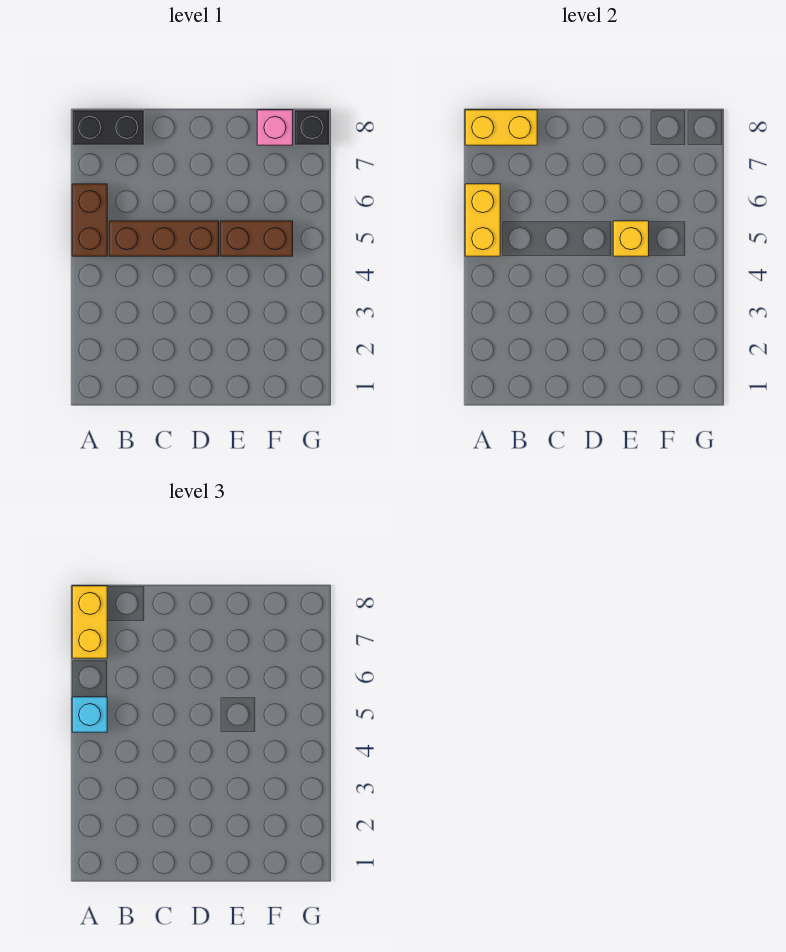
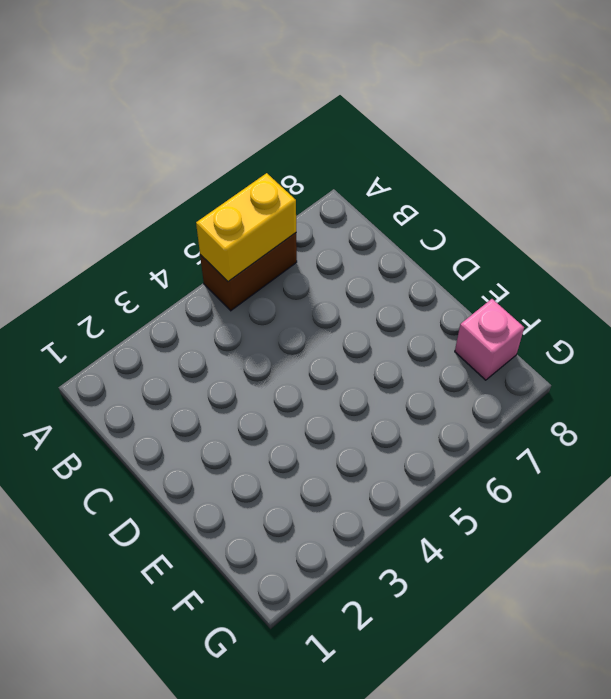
none -> black brick A8:B8 level 1
none -> brown brick B5:D5 level 1

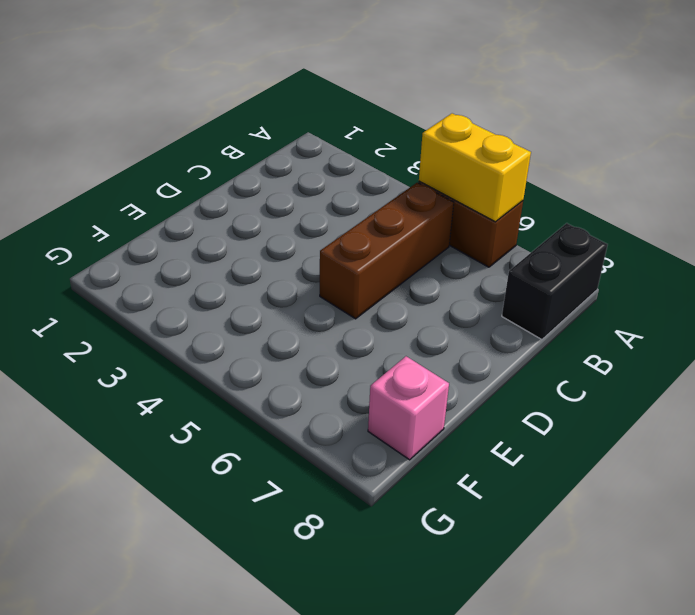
none -> brown brick E5:F5 level 1
none -> black brick G8 level 1

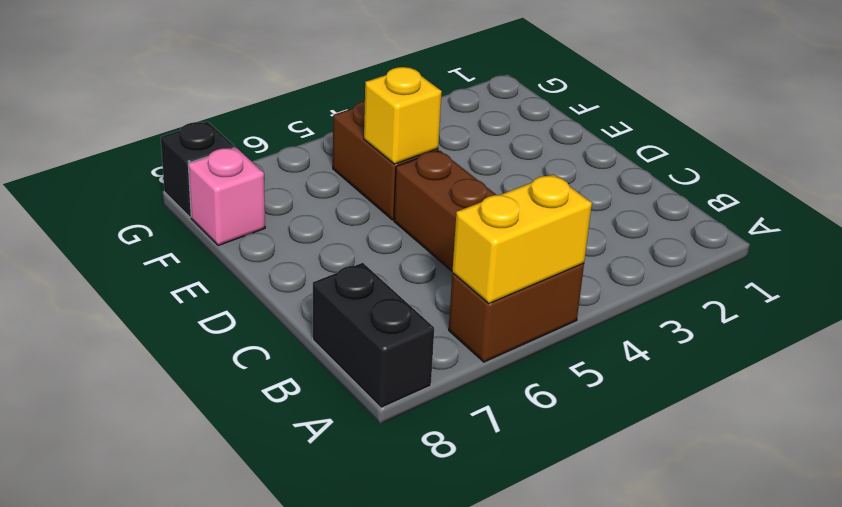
none -> yellow brick A8:B8 level 2
none -> cyan brick A5 level 3

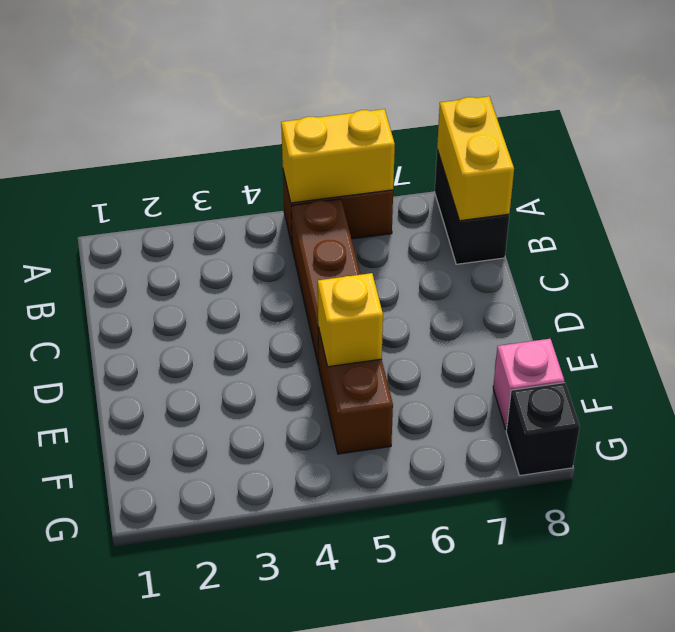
none -> cyan brick A5 level 3
none -> yellow brick A7:A8 level 3

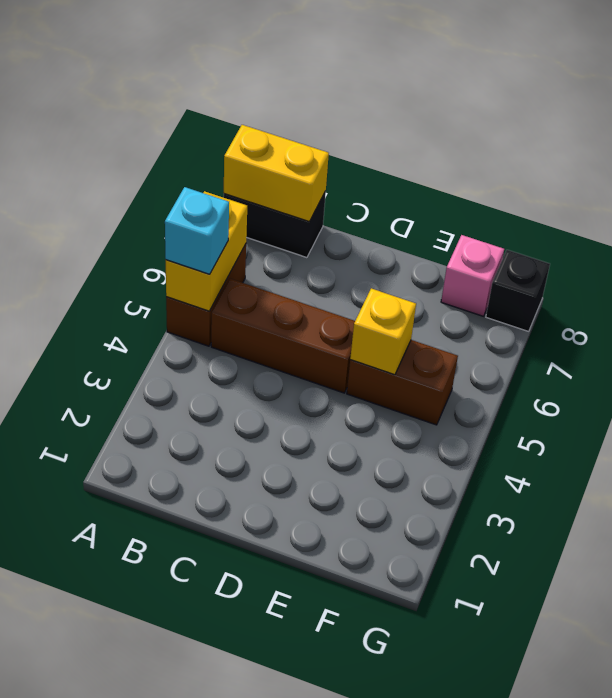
none -> yellow brick A7:A8 level 3

